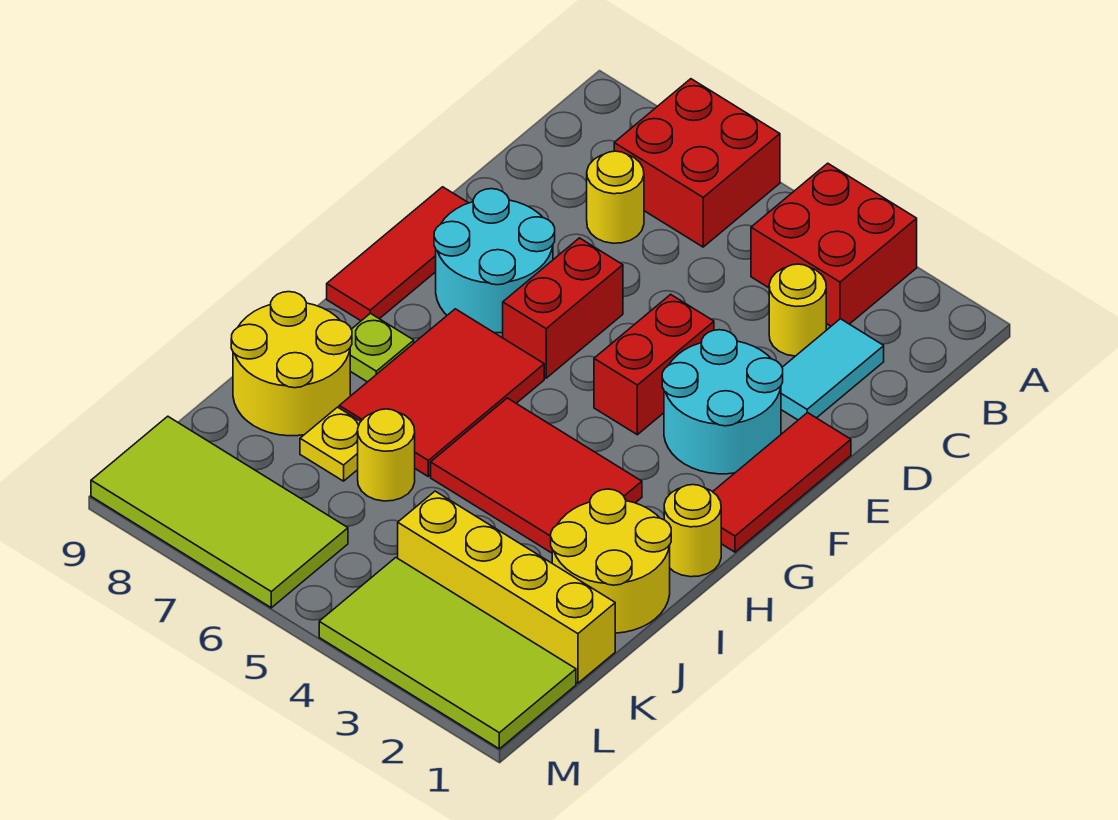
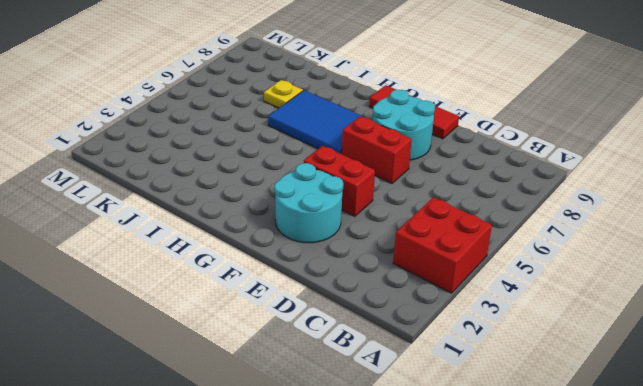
blue tile G6:I7 level 1 -> red tile G6:I7 level 1
none -> red brick A6:B7 level 1
none -> cyan tile C2:D2 level 1
none -> yellow round brick C3 level 1

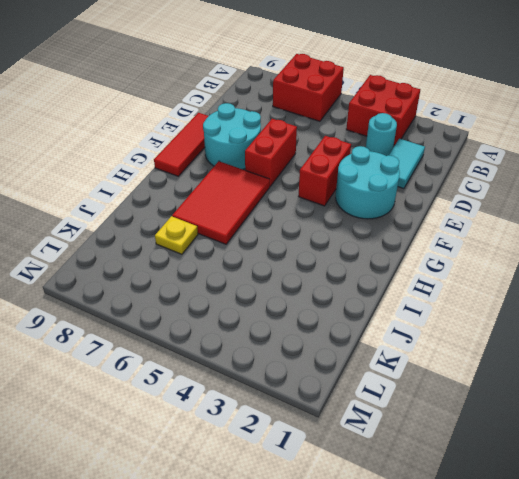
cyan round brick C3 level 1 -> yellow round brick C3 level 1
none -> yellow round brick C7 level 1
none -> red tile E1:G1 level 1
none -> yellow round brick H1 level 1

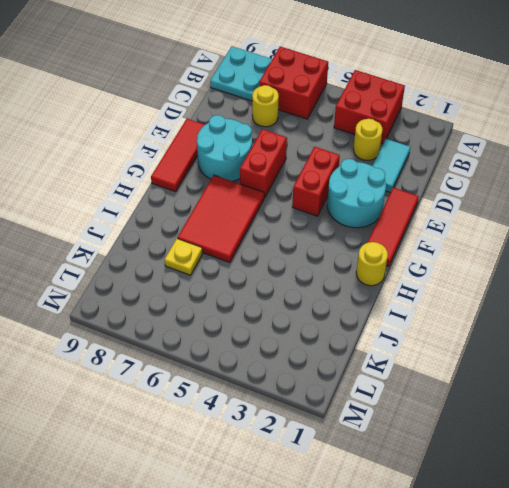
cyan plate A8:B9 level 1 -> none
none -> red tile H3:I5 level 1
none -> lime plate H8 level 1
none -> yellow round brick I1:J2 level 1

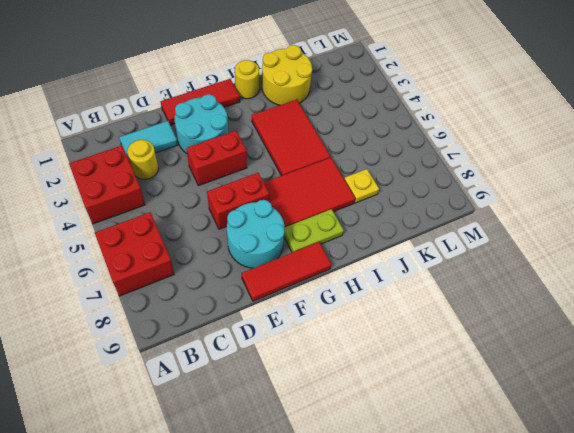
lime plate G8:H8 level 1 -> lime plate H8 level 1
none -> yellow round brick C7 level 1
none -> yellow round brick I8:J9 level 1
none -> yellow round brick J6 level 1

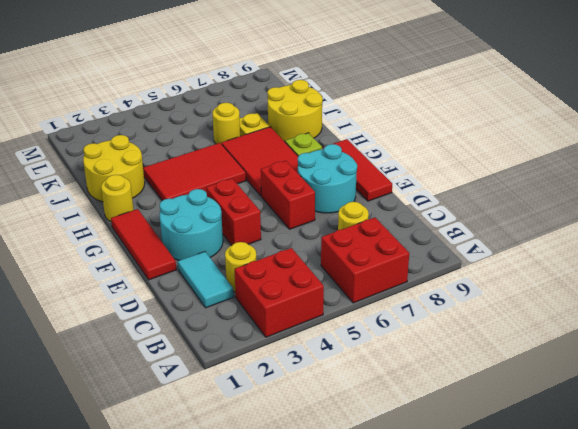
none -> yellow brick K1:K4 level 1
none -> lime tile L1:M4 level 1
none -> lime tile L6:M9 level 1

